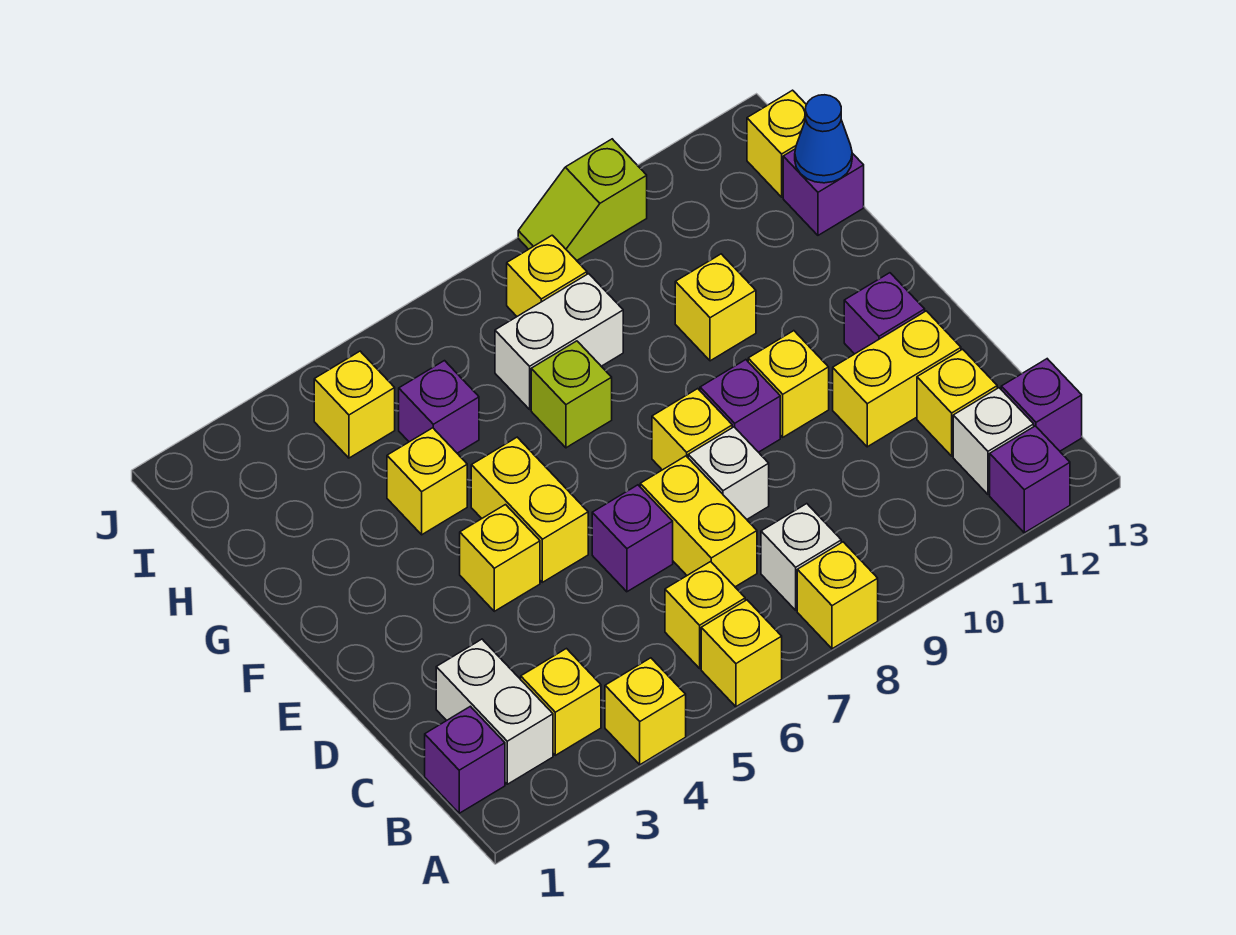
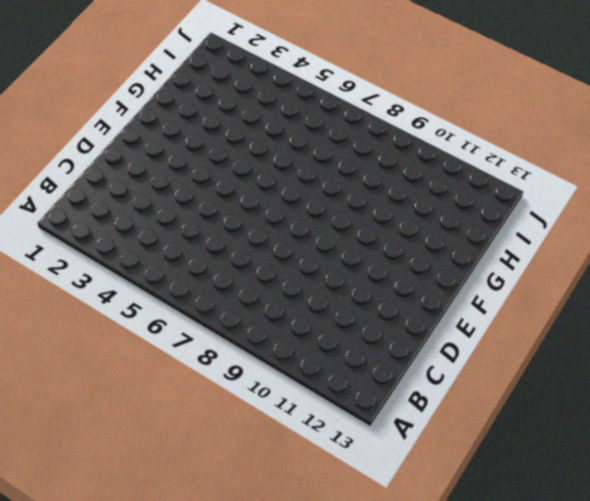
none -> yellow brick A4 level 1
none -> yellow brick A6 level 1
none -> yellow brick A8 level 1
none -> purple brick A12 level 1

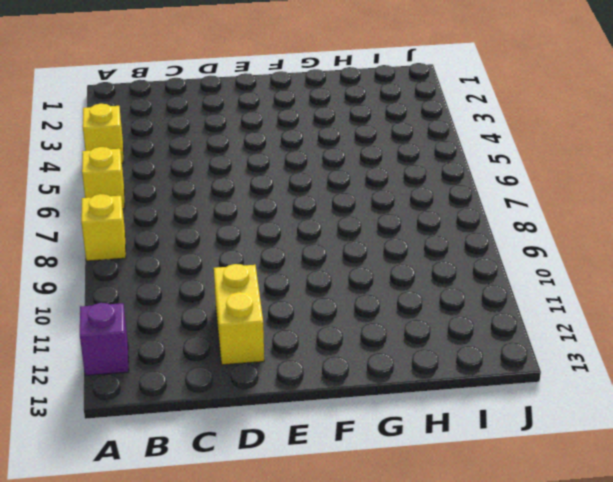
none -> purple brick B1 level 1
none -> white brick B2:C2 level 1
none -> yellow brick B3 level 1
none -> yellow brick B6 level 1

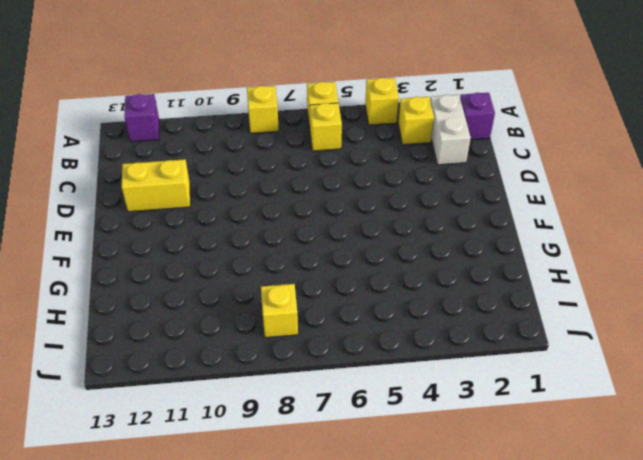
none -> white brick B8 level 1
none -> white brick B12 level 1
none -> purple brick B13 level 1
none -> yellow brick C7:D7 level 1

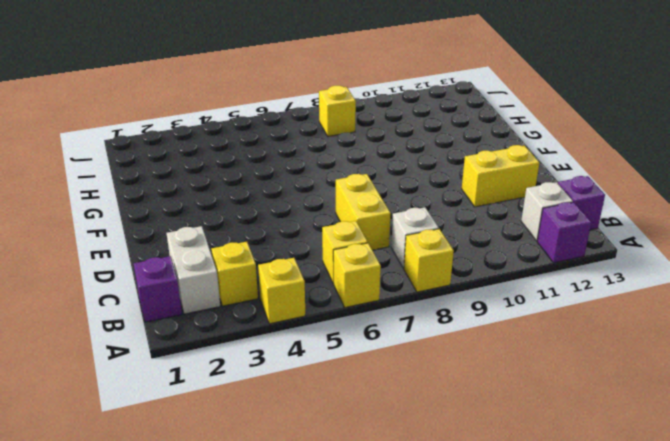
none -> yellow brick C12 level 1
none -> purple brick D6 level 1
none -> white brick D8 level 1
none -> yellow brick E4 level 1

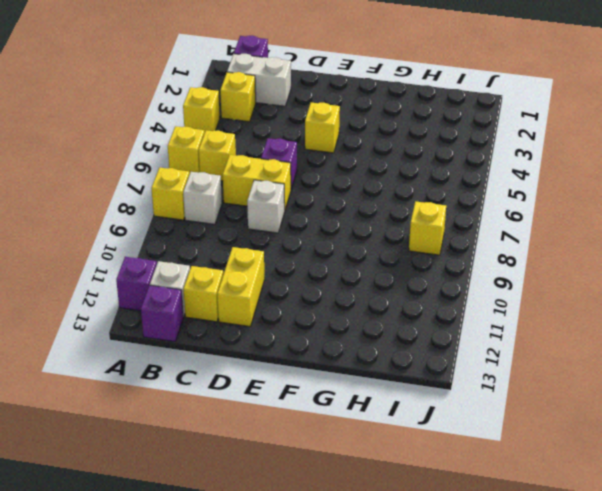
none -> yellow brick E5:F5 level 1
none -> yellow brick E8 level 1
none -> purple brick E9 level 1
none -> yellow brick E10 level 1

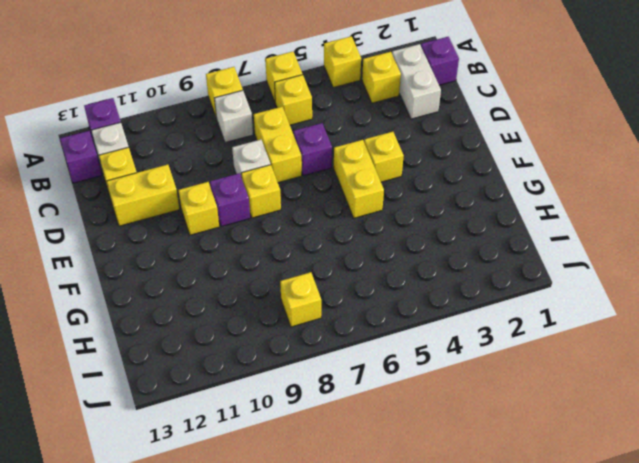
none -> purple brick E12 level 1
none -> yellow brick G4 level 1
none -> lime brick G7 level 1
none -> yellow brick G10 level 1

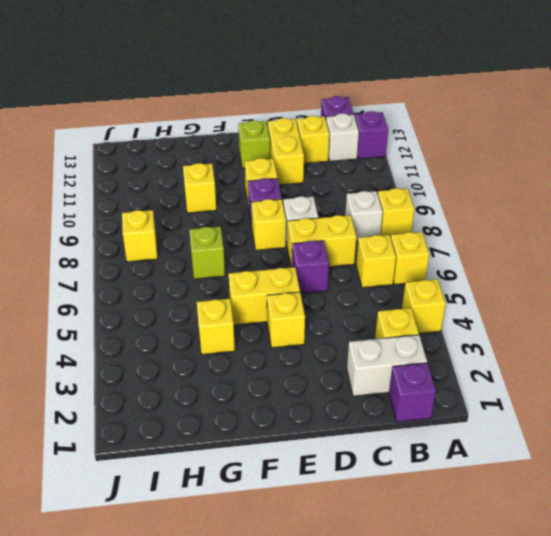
lime brick E12 level 1 -> purple brick E12 level 1
none -> purple brick H5 level 1
none -> white brick H7:H8 level 1
none -> purple brick H13 level 1
none -> yellow brick I4 level 1

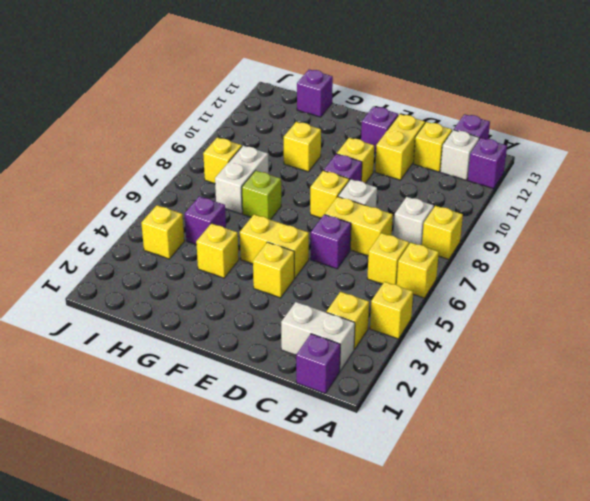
none -> yellow brick I13 level 1
none -> lime slope J9:J10 level 1 top 10
none -> blue cone H13 level 2

